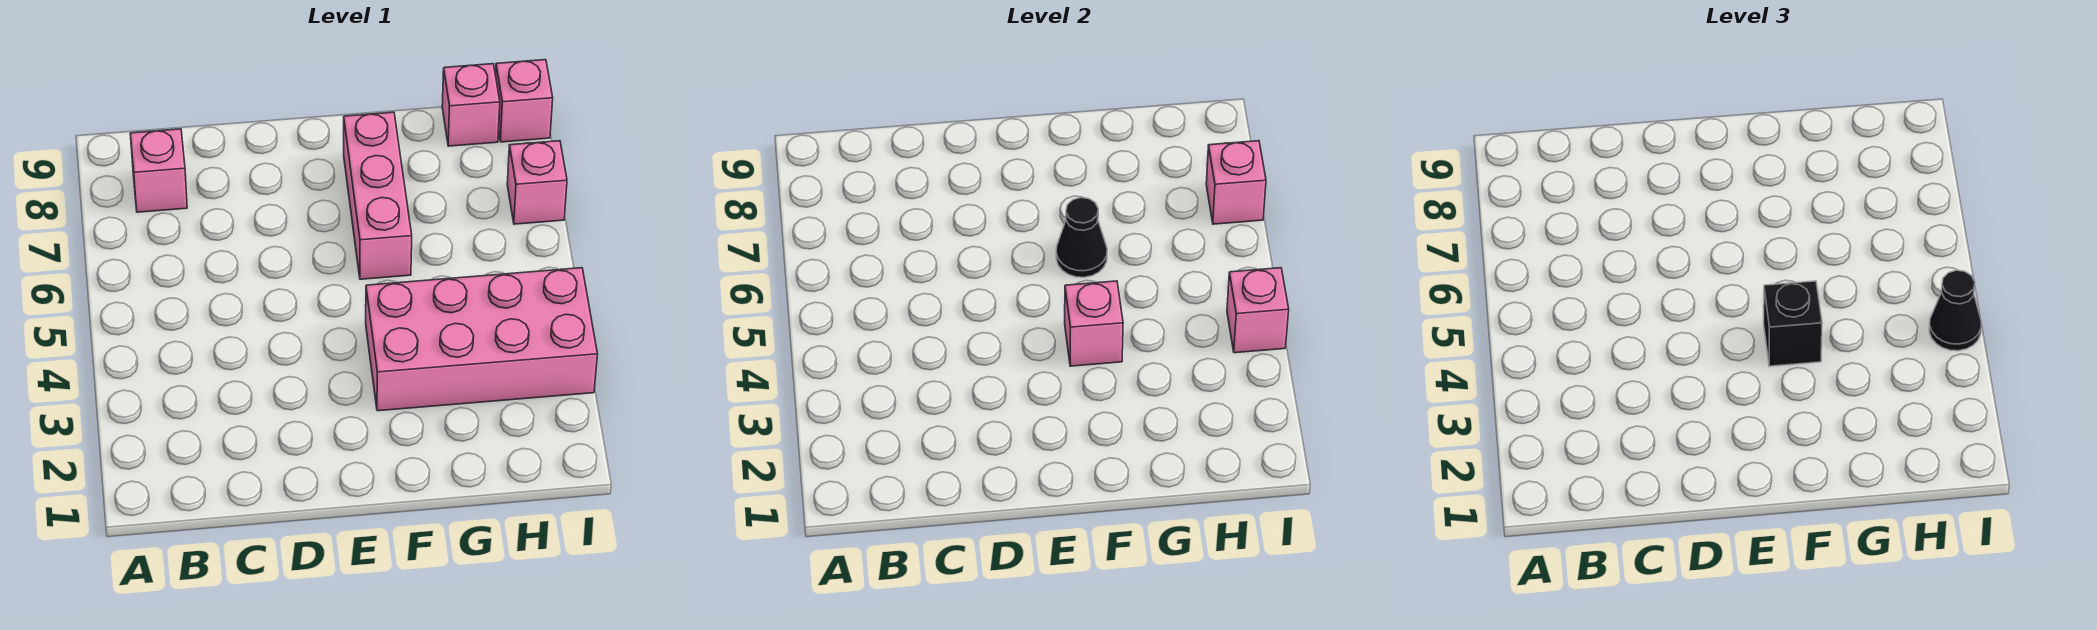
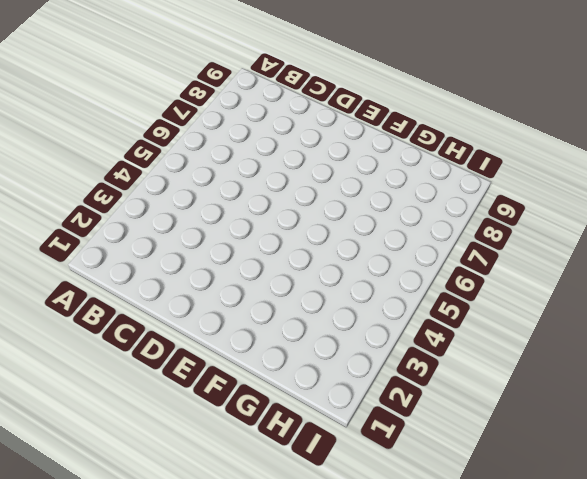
none -> pink brick B8 level 1
none -> pink brick F3:I4 level 1
none -> pink brick F6:F8 level 1

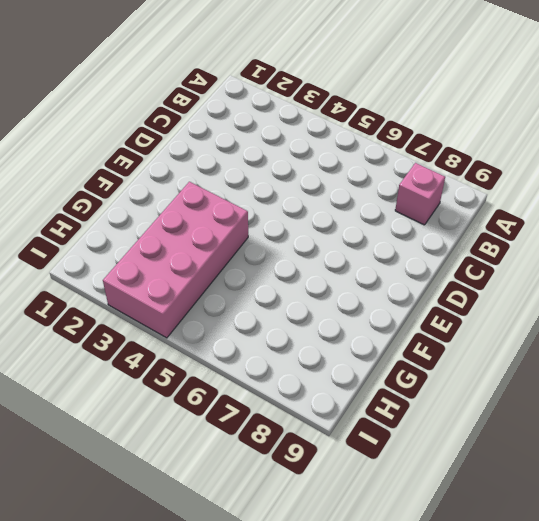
none -> pink brick F6:F8 level 1
none -> pink brick H9 level 1
none -> pink brick I7 level 1

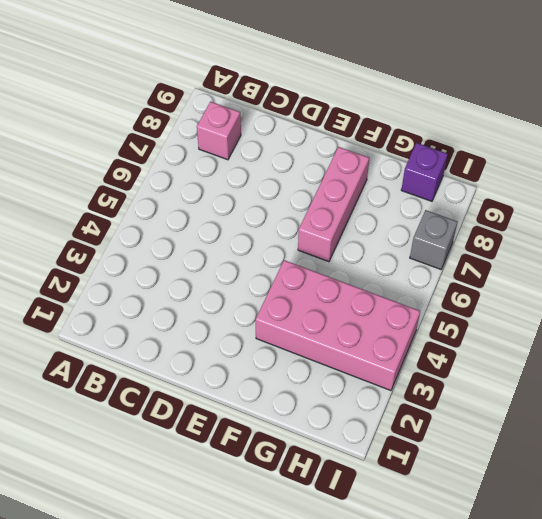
purple brick H9 level 1 -> pink brick H9 level 1
grey brick I7 level 1 -> pink brick I7 level 1
none -> pink brick I9 level 1
none -> pink brick F4 level 2
none -> black cone F6 level 2

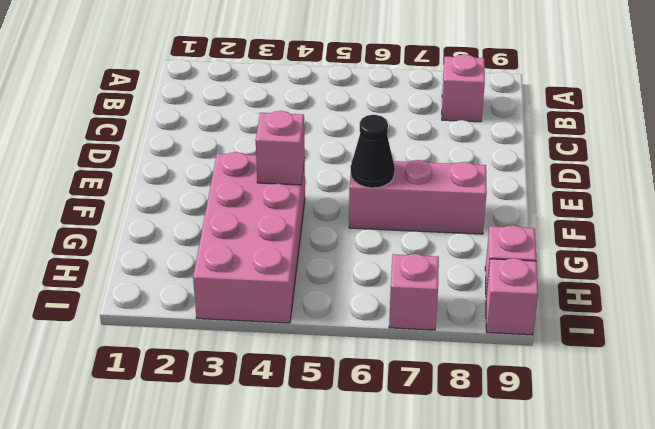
none -> pink brick I4 level 2
none -> pink brick I7 level 2
none -> black brick F4 level 3

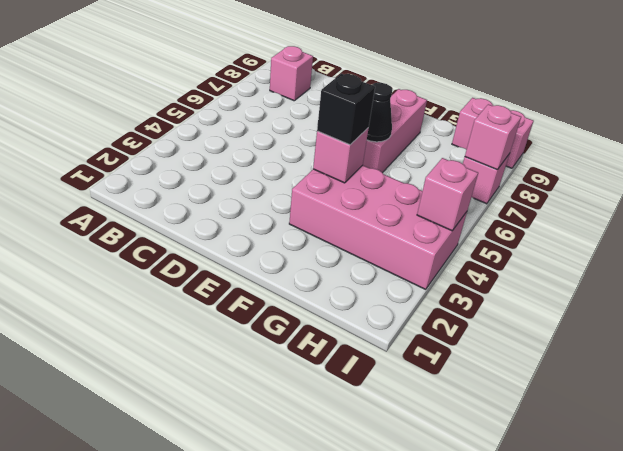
none -> black cone I4 level 3

